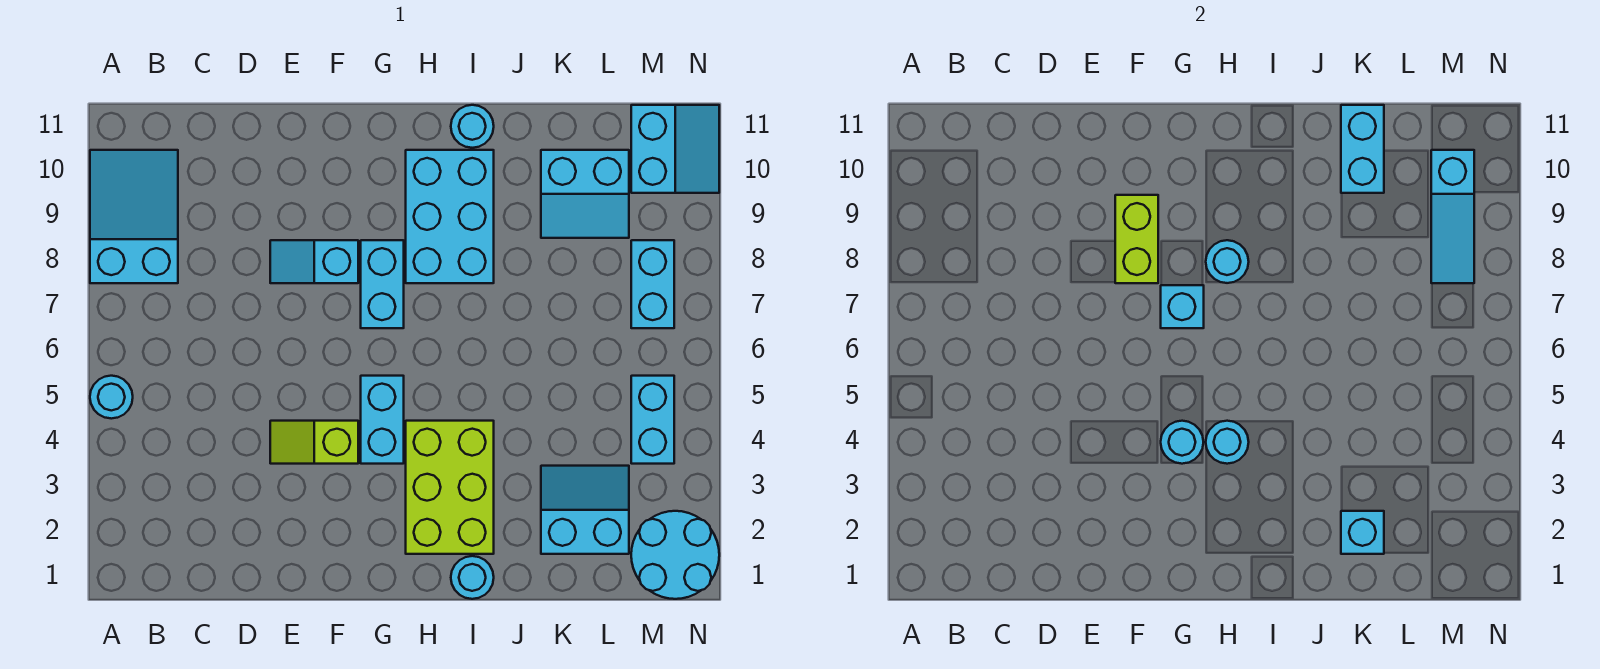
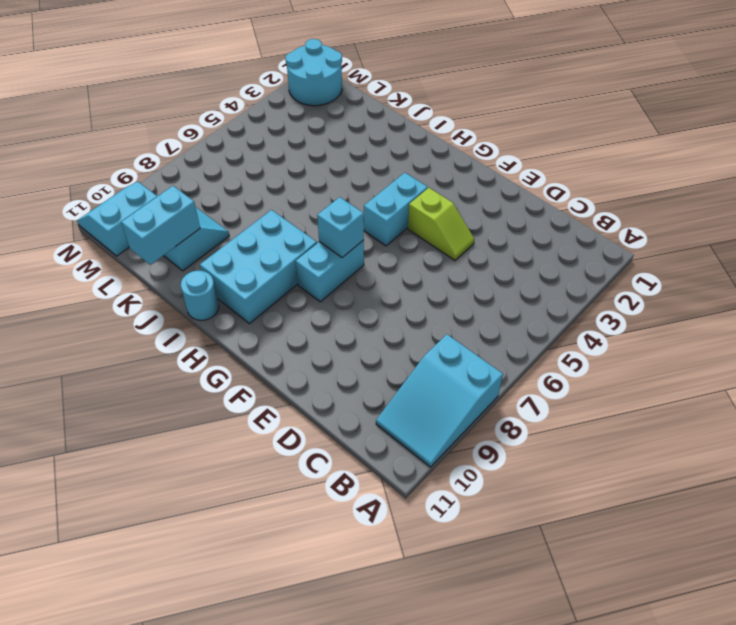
none -> cyan round brick A5 level 1
none -> cyan slope E8:F8 level 1 top F
none -> lime brick H2:I4 level 1

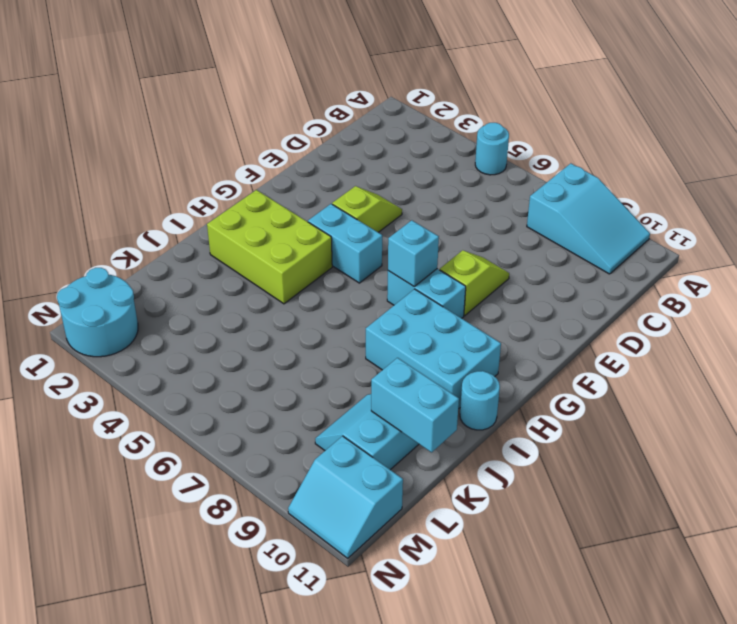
lime slope E8:F8 level 1 top F -> cyan slope E8:F8 level 1 top F
none -> cyan round brick I1 level 1
none -> cyan slope K2:L3 level 1 top 2
none -> cyan brick M4:M5 level 1

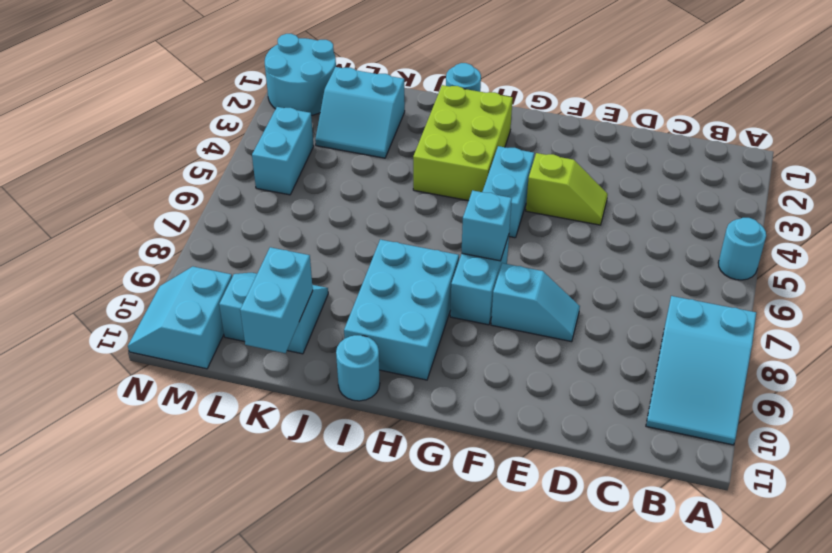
none -> cyan brick M7:M8 level 1
none -> lime brick F8:F9 level 2
none -> cyan round brick G4 level 2

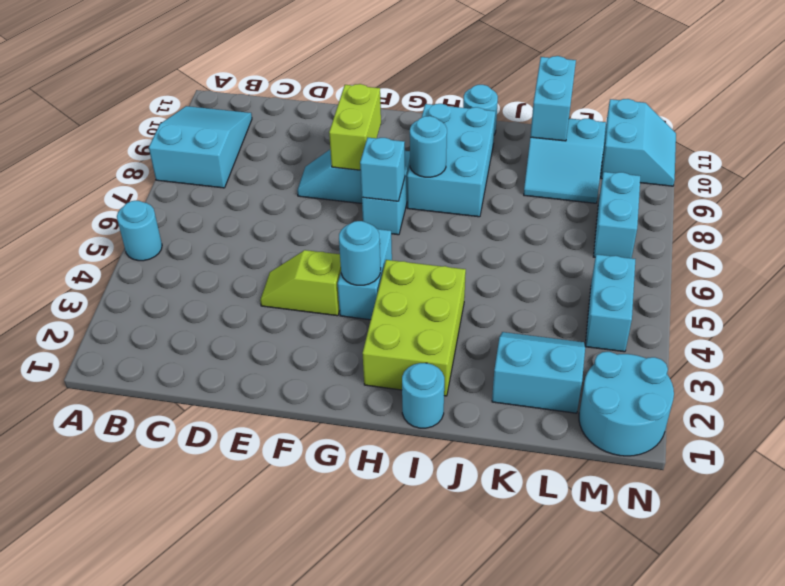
none -> cyan round brick H4 level 2
none -> cyan brick K2 level 2
none -> cyan slope M8:M10 level 2 top 10

